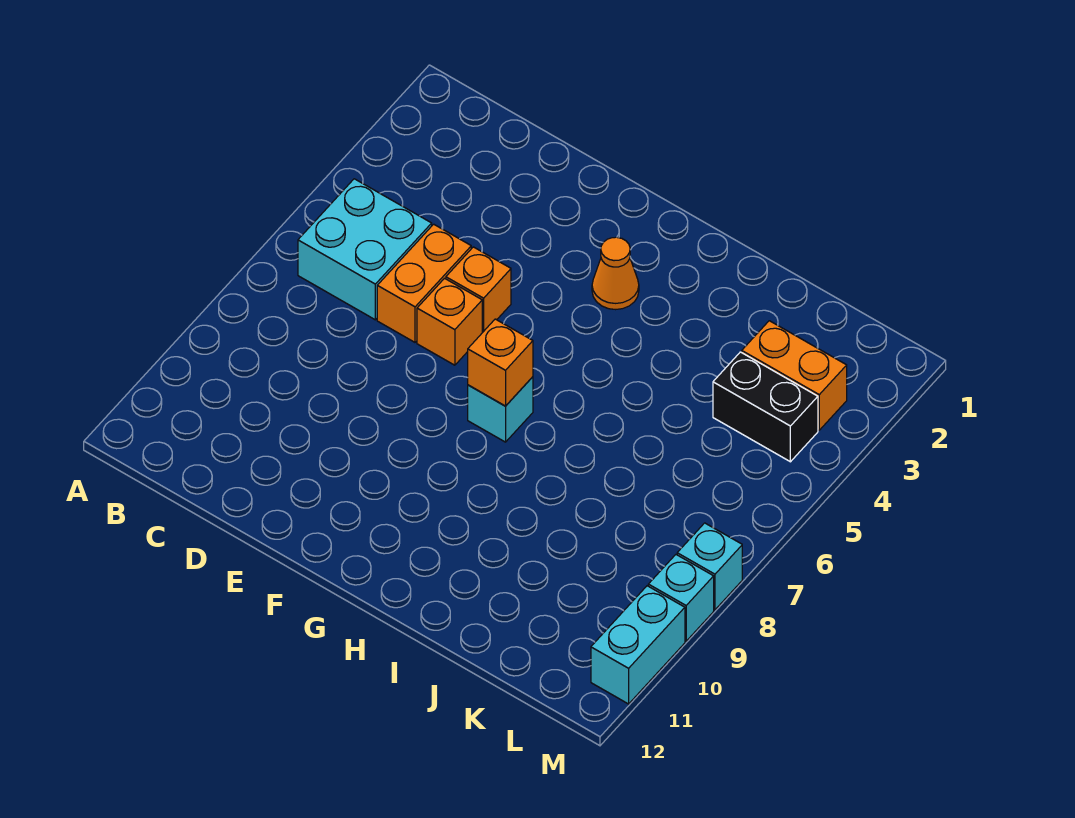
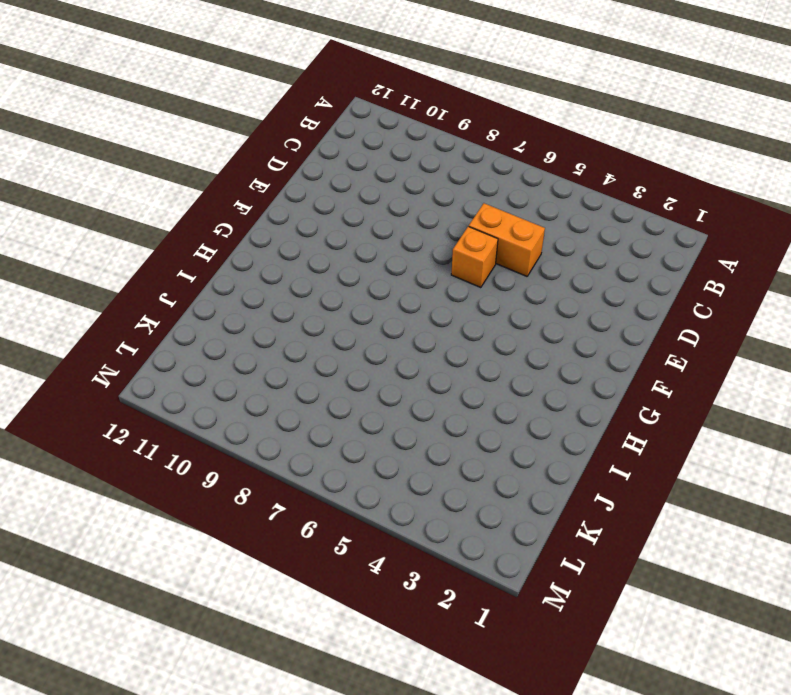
none -> cyan brick B5:C6 level 1
none -> orange brick E5 level 1
none -> orange cone G3 level 1

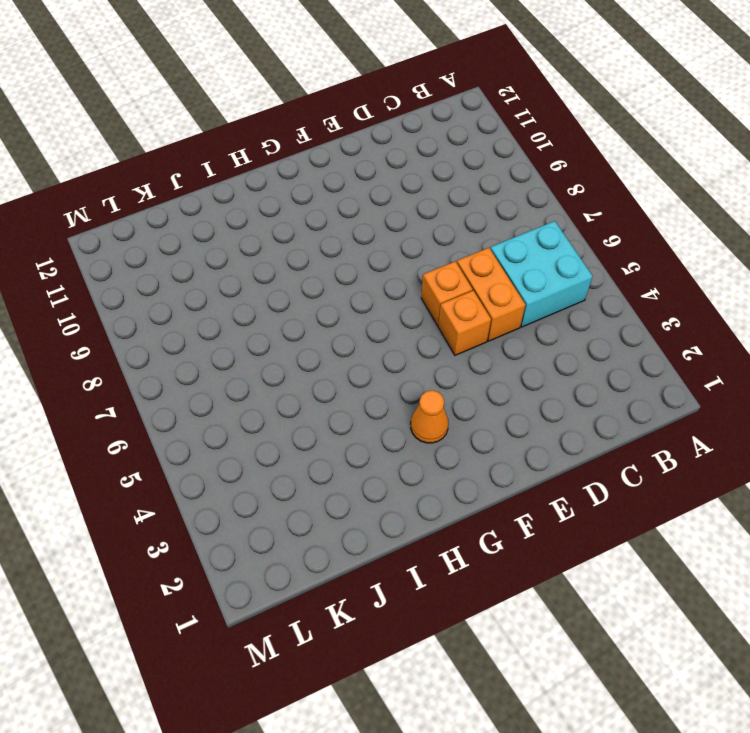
none -> cyan brick G7 level 1
none -> orange brick K3:L3 level 1
none -> black brick K4:L4 level 1

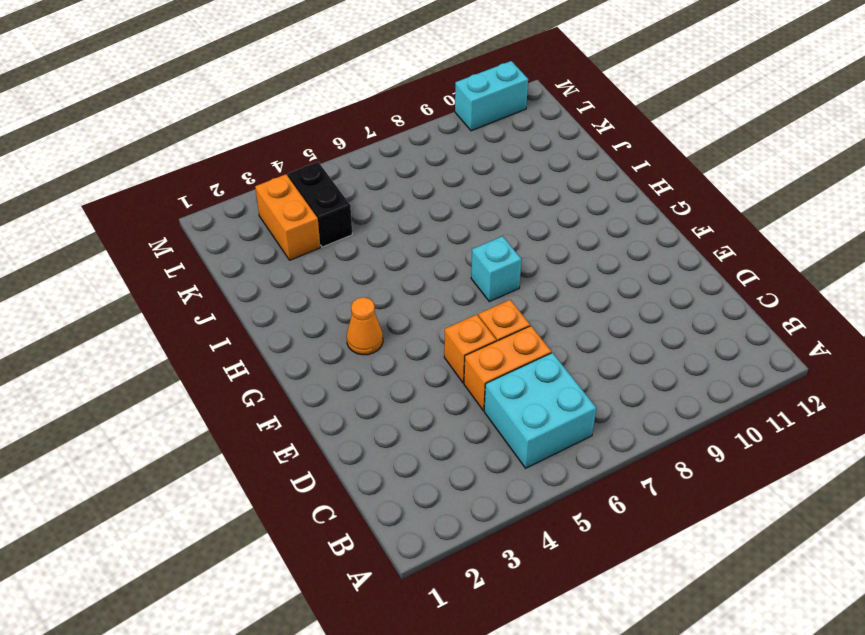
none -> cyan brick M8 level 1
none -> cyan brick M9 level 1
none -> orange brick G7 level 2

